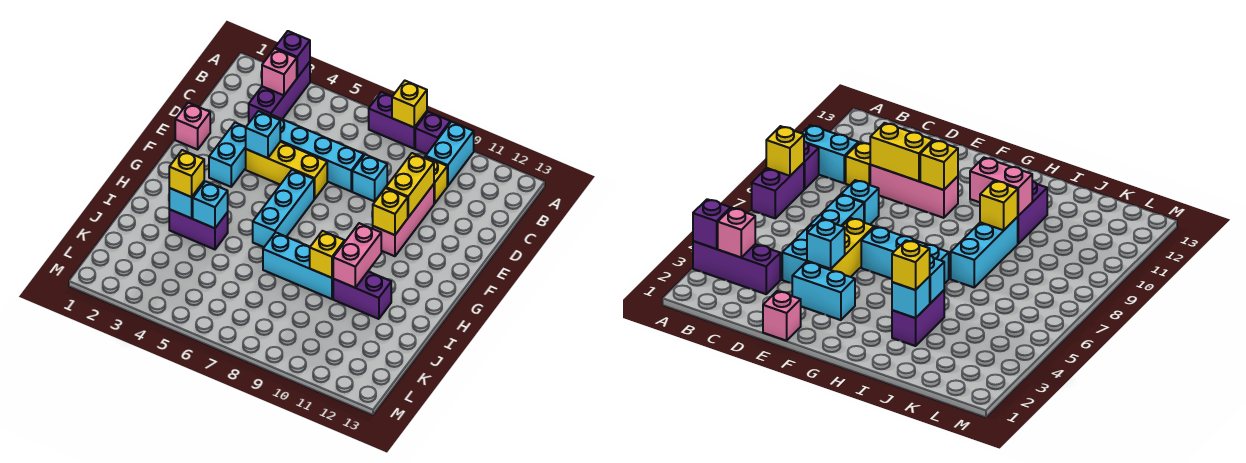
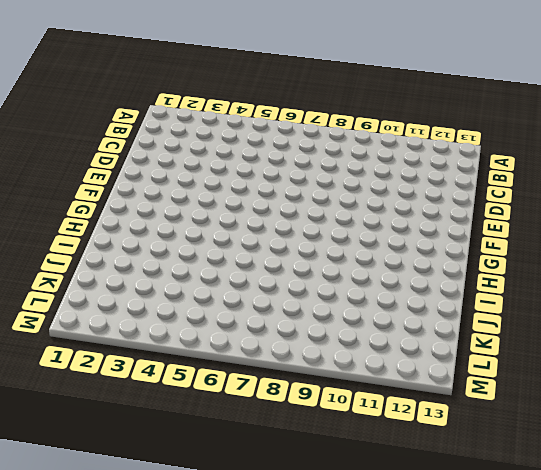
none -> purple brick A3:C3 level 1
none -> purple brick A7:A8 level 1
none -> purple brick A9 level 1

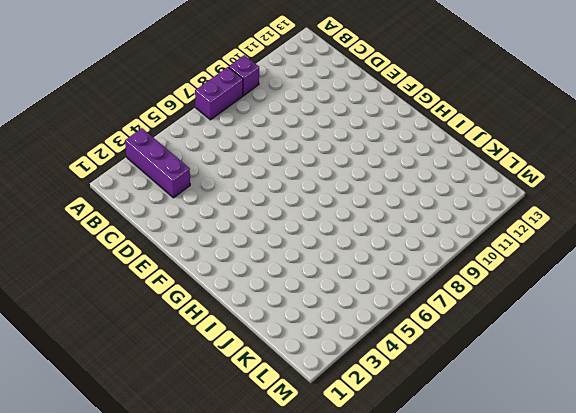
none -> cyan brick A10:B10 level 1
none -> yellow brick C10 level 1
none -> cyan brick D4:D7 level 1

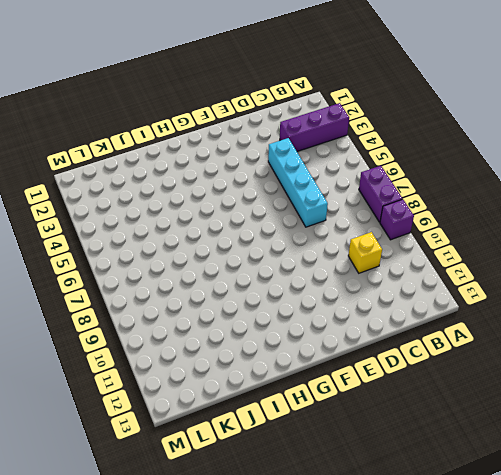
none -> cyan brick A10:B10 level 1
none -> cyan brick D8 level 1
none -> pink brick D10:F10 level 1

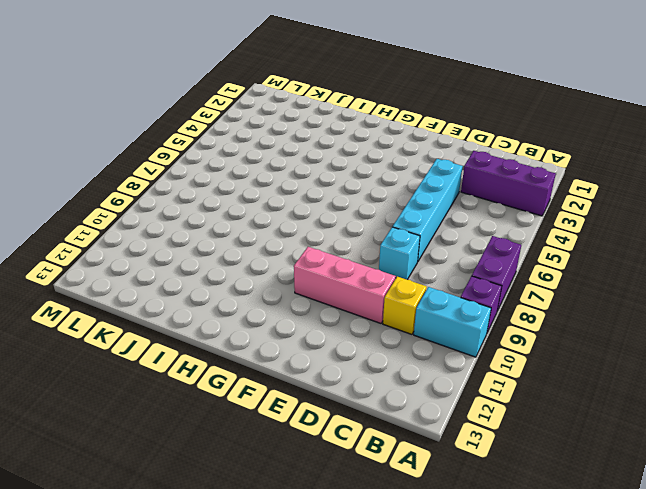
none -> pink brick E1 level 1
none -> cyan brick E3:F3 level 1
none -> yellow brick E4:E6 level 1

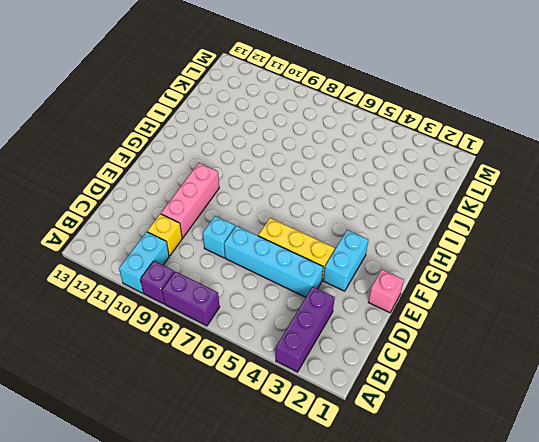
none -> cyan brick F6:H6 level 1
none -> purple brick I3:I4 level 1
none -> cyan brick I7:I9 level 1

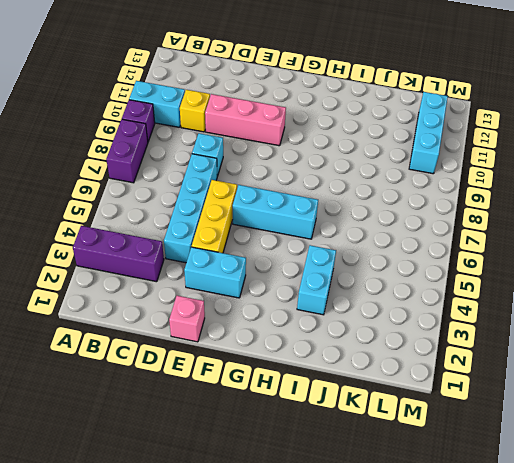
cyan brick I3:I4 level 1 -> purple brick I3:I4 level 1
cyan brick L10:L12 level 1 -> cyan brick I7:I9 level 1
none -> purple brick I10:I11 level 1
none -> purple brick A3 level 2
none -> yellow brick A8 level 2

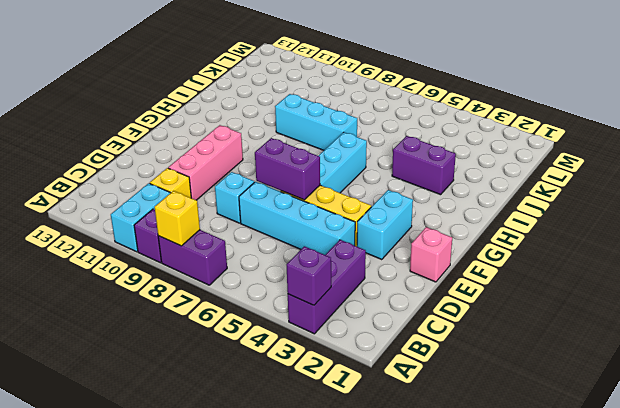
purple brick E6:E7 level 2 -> purple brick I10:I11 level 1
none -> pink brick B3 level 2
none -> yellow brick D10:E10 level 2
none -> cyan brick E4 level 2

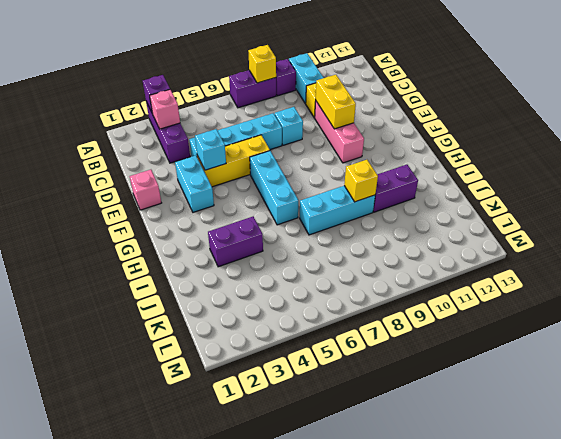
none -> yellow brick F10 level 2
none -> pink brick H10:I10 level 2
none -> cyan brick I3 level 2

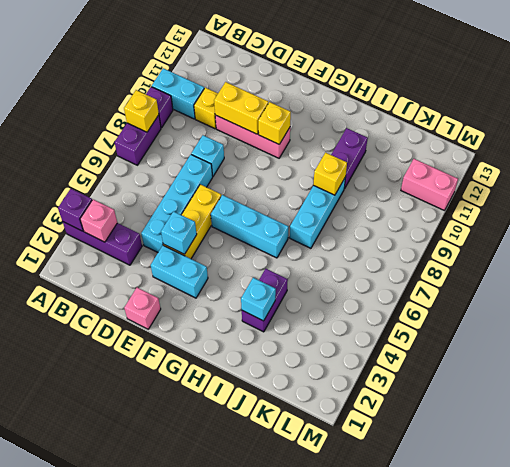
pink brick L11:M11 level 1 -> pink brick H10:I10 level 2
none -> cyan brick I4 level 2
none -> yellow brick I3 level 3

